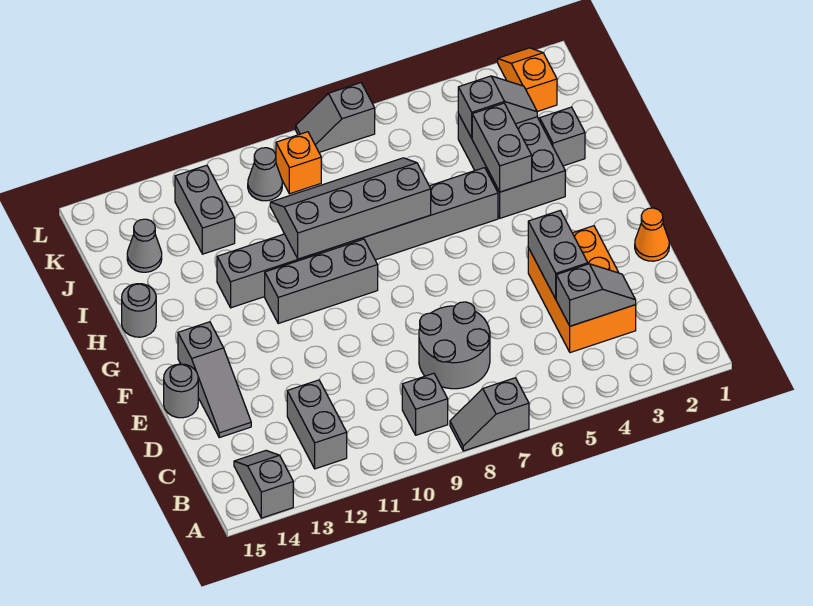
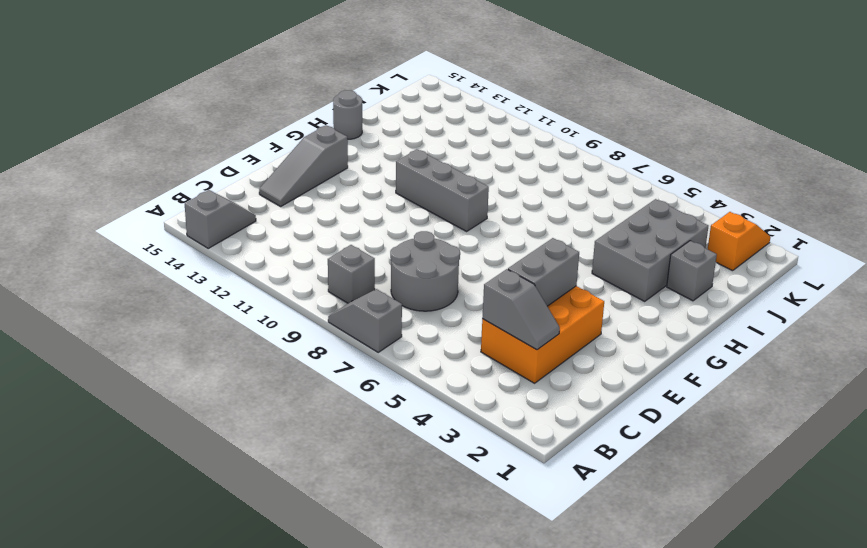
none -> grey brick B12:C12 level 1
none -> orange cone E1 level 1
none -> grey round brick E15 level 1

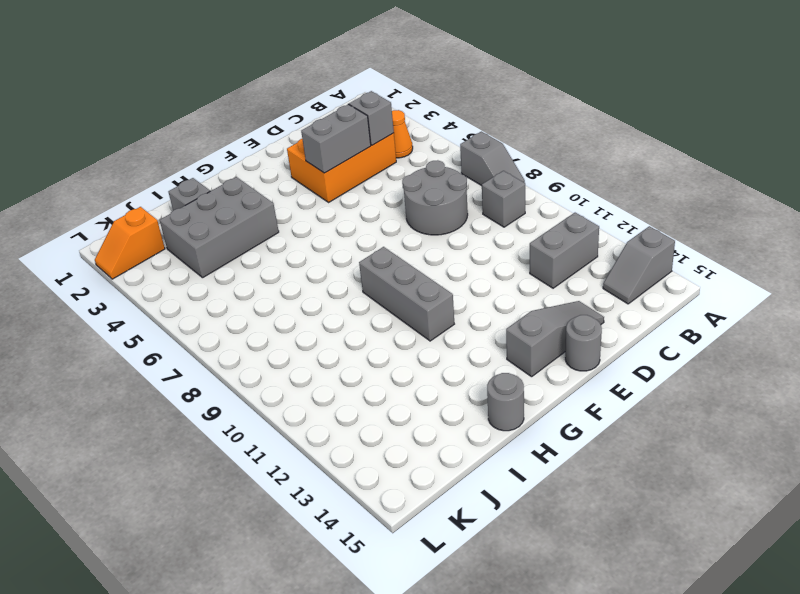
orange cone B4 level 1 -> orange cone E1 level 1
none -> grey brick H5:H12 level 1
none -> grey brick J12:K12 level 1
none -> grey cone J14 level 1

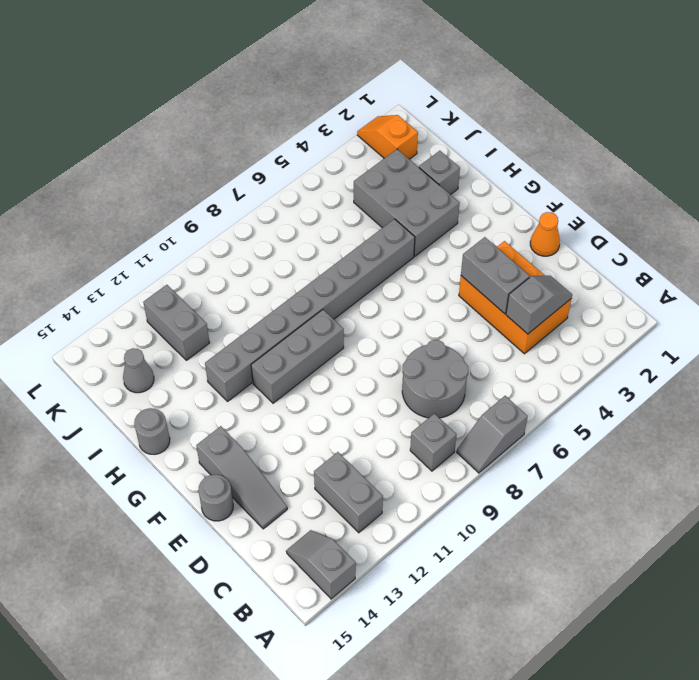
none -> orange brick K9 level 1
none -> grey cone K10 level 1
none -> grey slope L7:L8 level 1 top 7

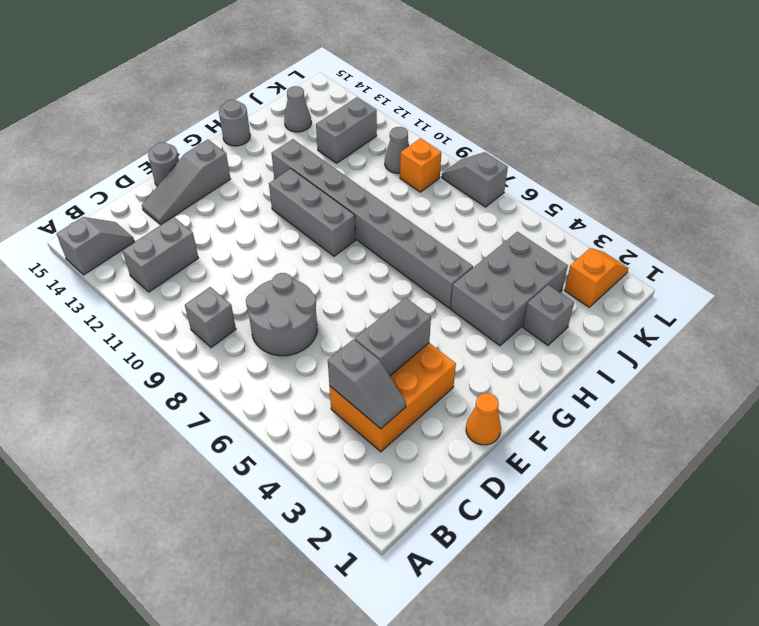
none -> grey slope A7:A8 level 1 top 7
none -> grey brick H4:I4 level 2
none -> grey slope H7:I10 level 2 top H

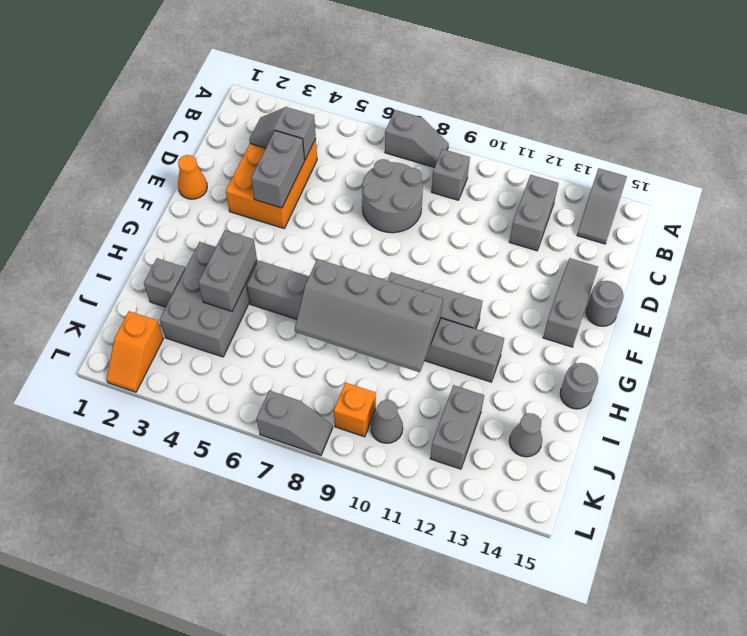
none -> grey slope J3:J4 level 2 top 4

